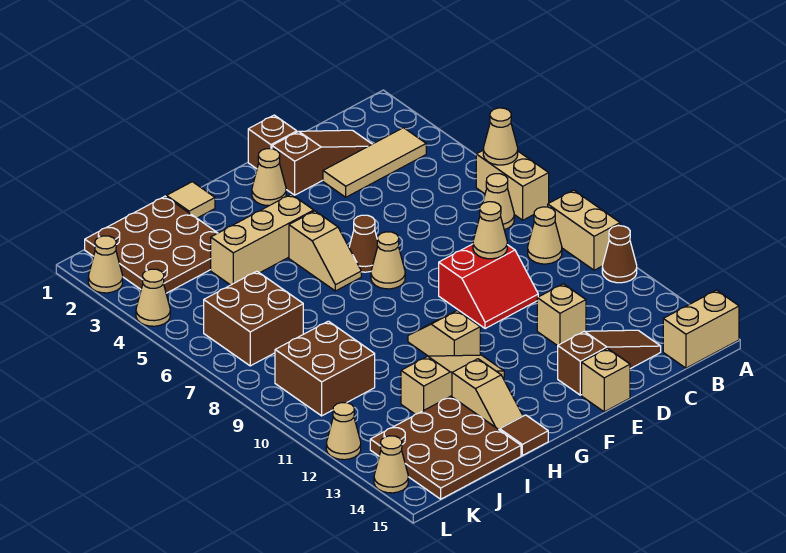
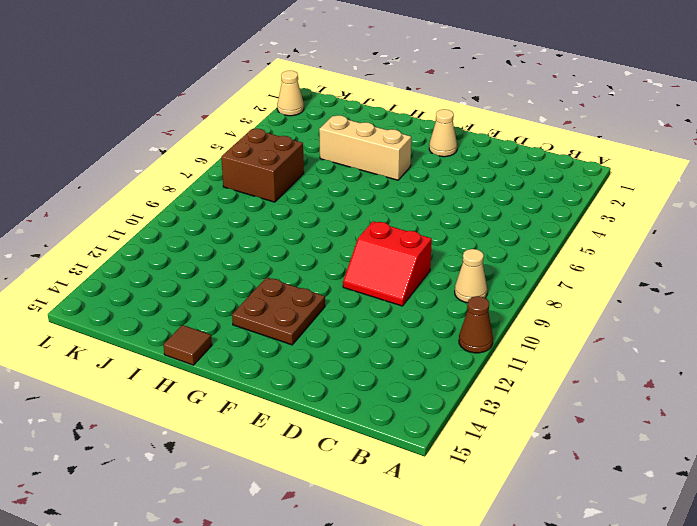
brown plate F12:G13 level 1 -> tan slope G12:I12 level 1 top I
none -> tan brick A6:A7 level 1
none -> tan brick A9:A10 level 1
none -> tan brick A15:B15 level 1
none -> tan tile B3:D3 level 1

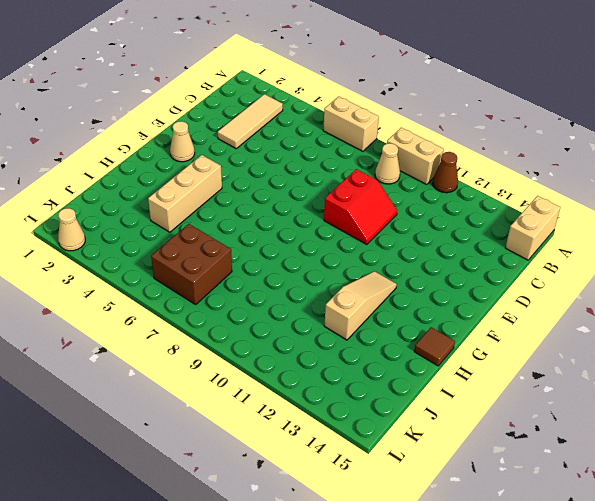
none -> tan cone B7 level 1
none -> brown slope C2:E2 level 1 top E
none -> brown slope C14:E14 level 1 top E
none -> tan brick D12 level 1

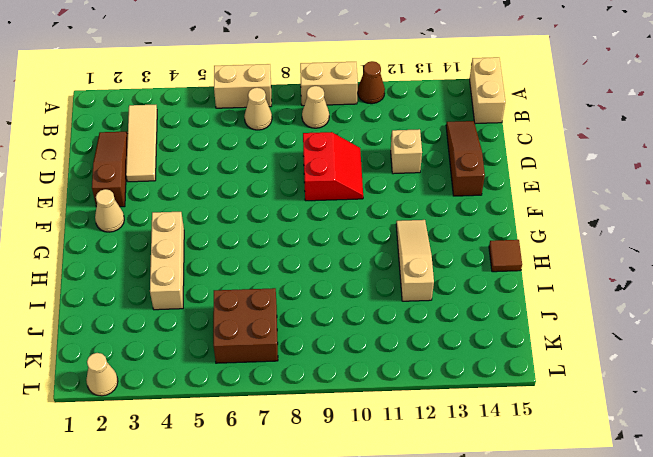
none -> brown brick E1 level 1
none -> tan brick E15 level 1
none -> brown cone F6 level 1
none -> tan cone F7 level 1

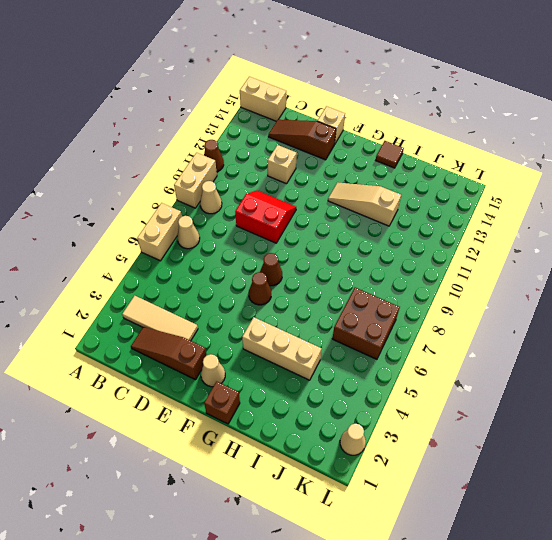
brown cone F7 level 1 -> tan cone F7 level 1
brown brick G1 level 1 -> brown brick E1 level 1
none -> tan slope G5:G6 level 1 top 5
none -> tan slope G10:G11 level 1 top 11
none -> tan tile H1 level 1
none -> tan slope H13:H14 level 1 top 13

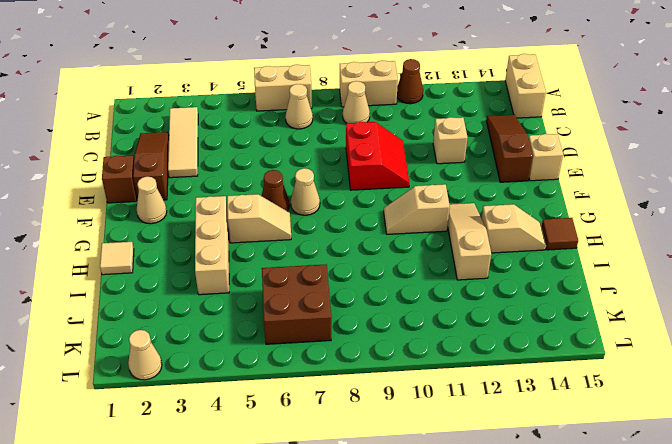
none -> brown plate I1:K3 level 1
none -> brown plate I13:K15 level 1
none -> brown brick J9:K10 level 1
none -> tan cone L4 level 1

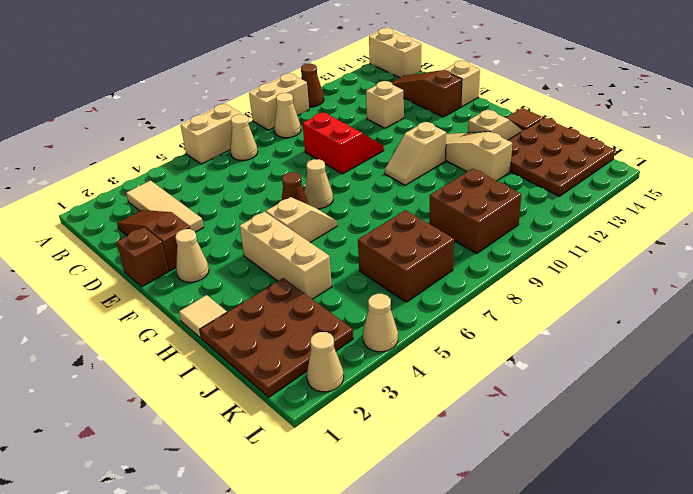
none -> tan cone L12 level 1
none -> tan cone L14 level 1
none -> tan cone A6 level 2
none -> tan cone D9 level 2

